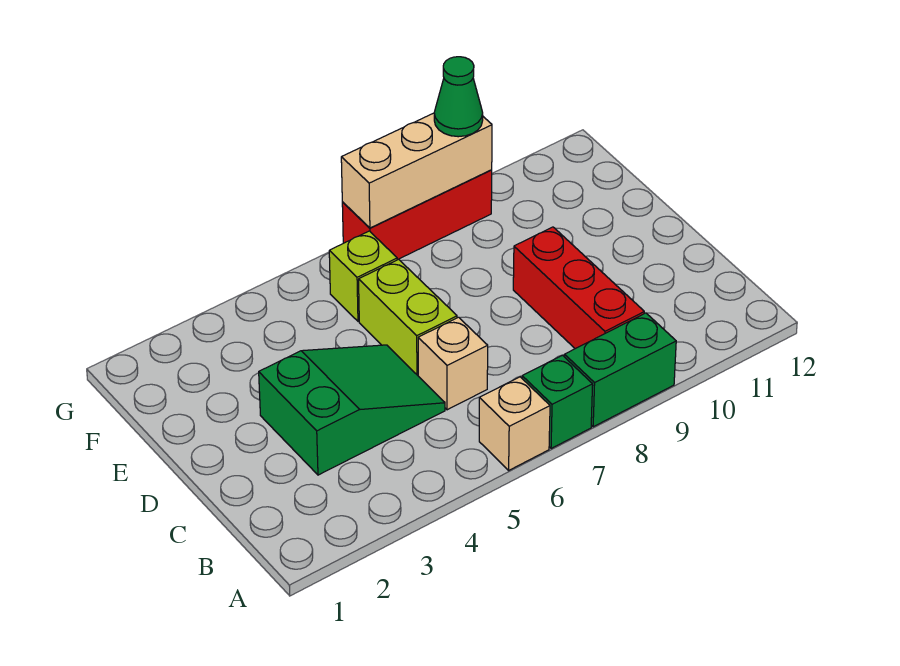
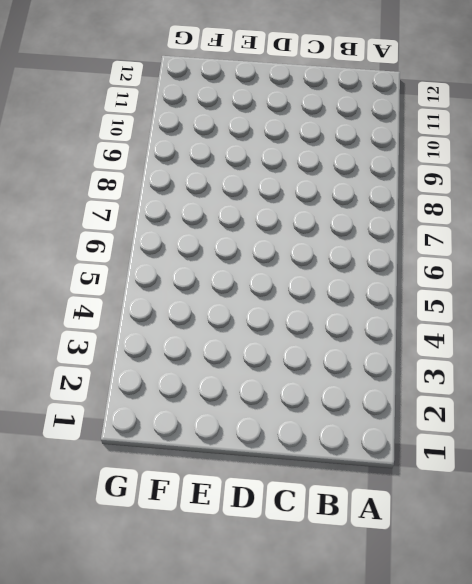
none -> tan brick A6 level 1
none -> green brick A7 level 1

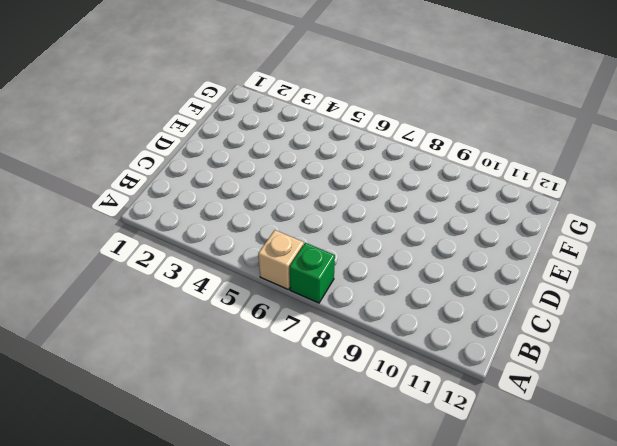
none -> green brick A8:A9 level 1
none -> red brick B9:D9 level 1

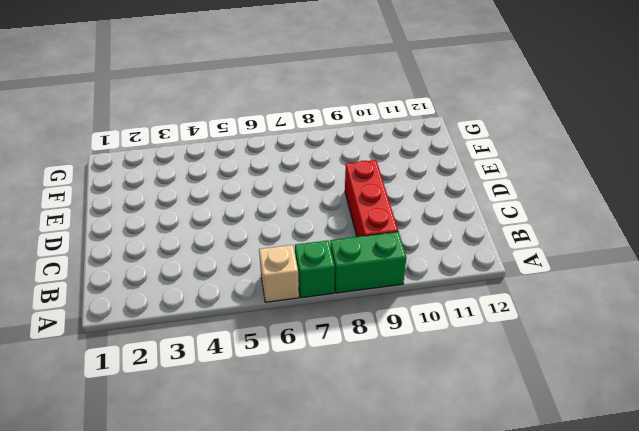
none -> green slope C3:D5 level 1 top 3
none -> tan brick C6 level 1

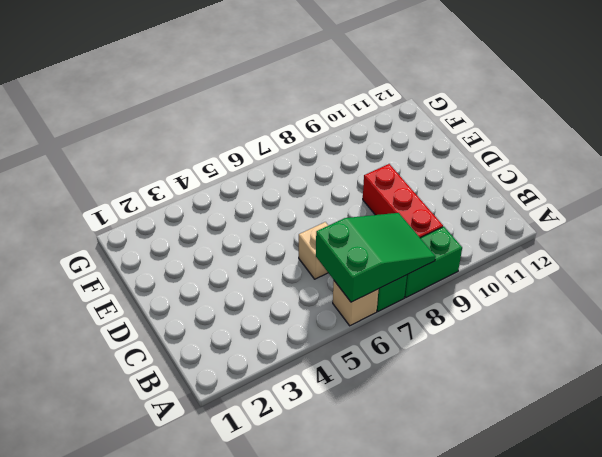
green slope A6:B8 level 2 top 6 -> green slope C3:D5 level 1 top 3
none -> lime brick D6:E6 level 1
none -> lime brick F6 level 1

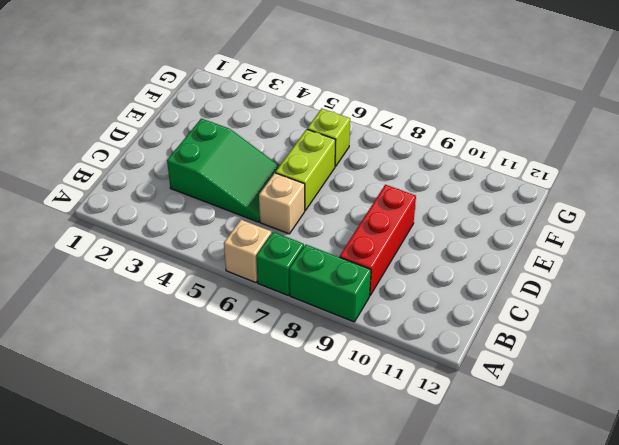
none -> red brick G7:G9 level 1
none -> tan brick G7:G9 level 2

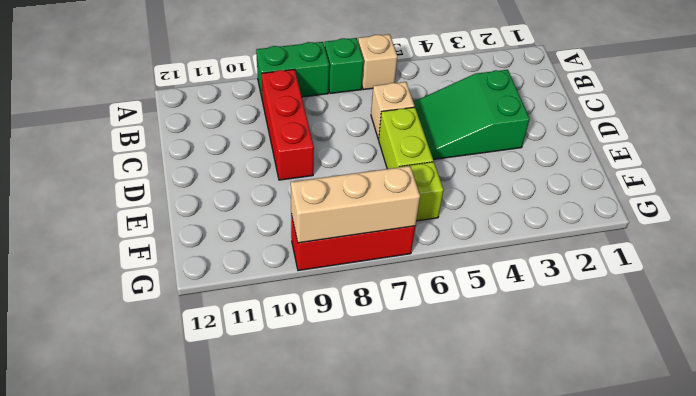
none -> green cone G9 level 3

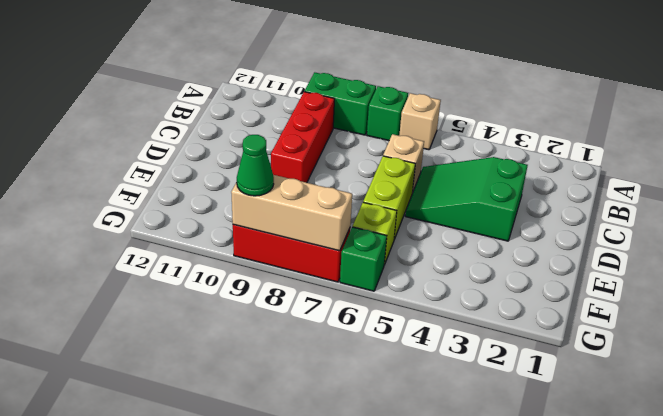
green brick G6 level 1 -> none

